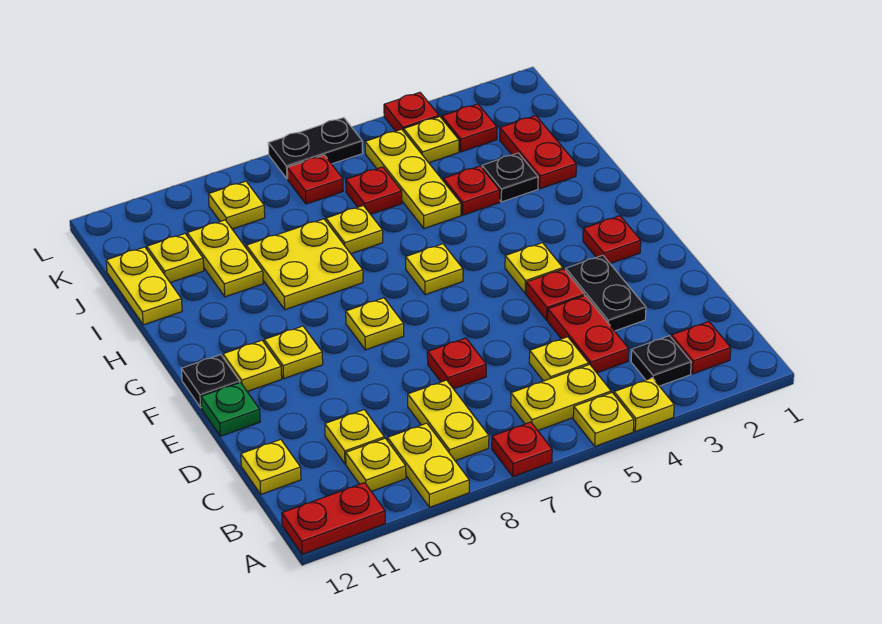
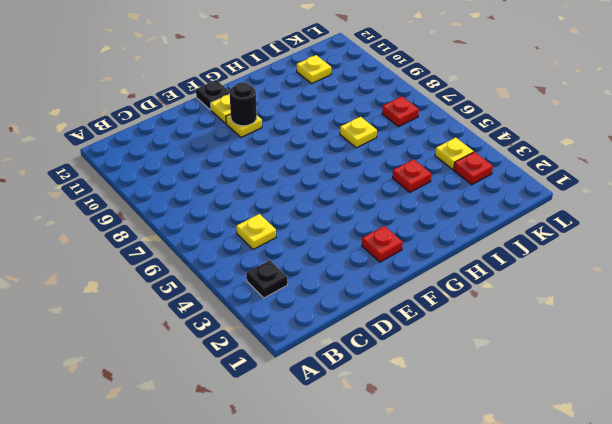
black round brick F10 level 2 -> none
none -> yellow plate A4 level 1
none -> yellow plate A5 level 1
none -> red plate A7 level 1
none -> yellow plate A9:B9 level 1

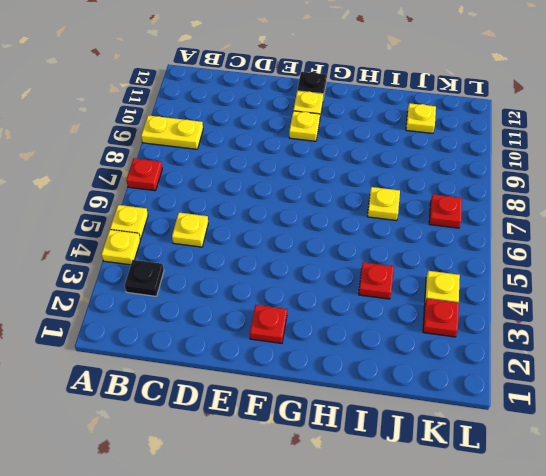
none -> red plate A11:A12 level 1
none -> red plate B2 level 1
none -> yellow plate B5:B6 level 1
none -> yellow plate B8:C8 level 1

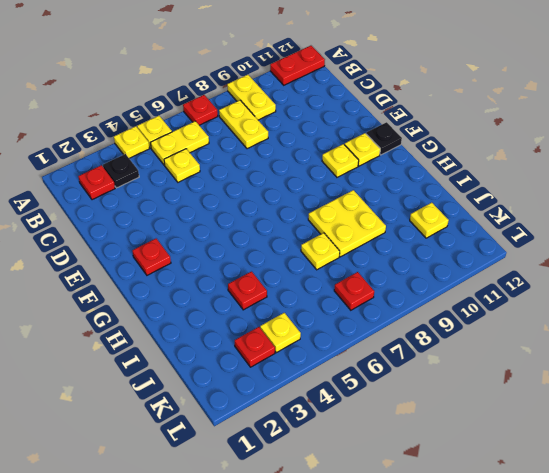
none -> yellow plate B10 level 1
none -> red plate C4:D4 level 1
none -> yellow plate C10 level 1
none -> yellow plate C12 level 1

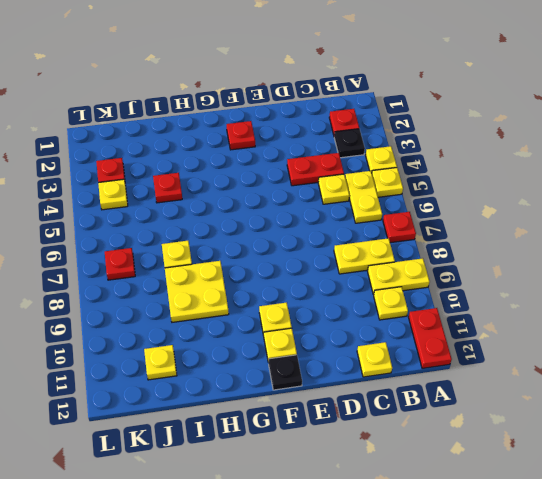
none -> yellow plate C10 level 1
none -> black plate D3:E3 level 1
none -> red plate D7 level 1
none -> red plate E4 level 1

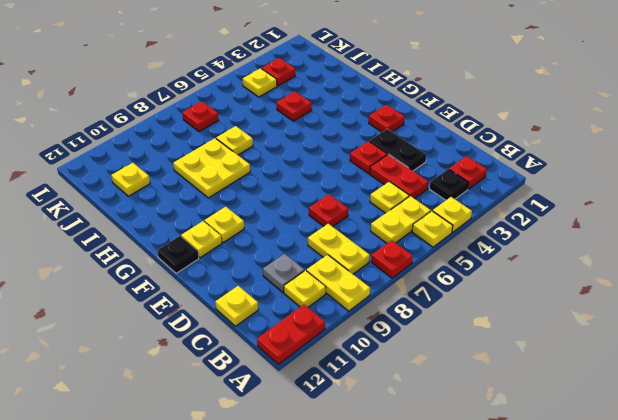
grey plate C10 level 1 -> yellow plate C10 level 1
none -> green plate E12 level 1
none -> yellow plate F4 level 1
none -> yellow plate F8 level 1
none -> yellow plate G6 level 1

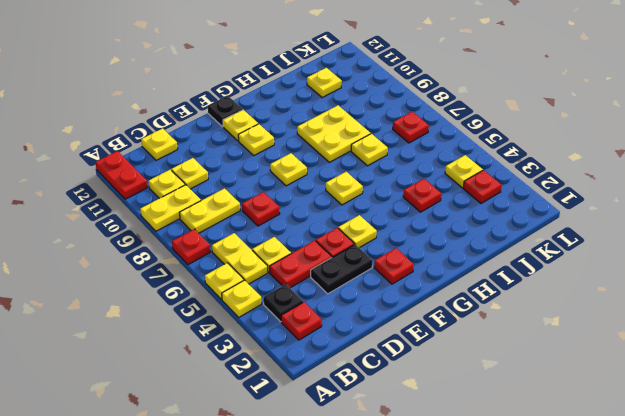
none -> green plate E12 level 1
none -> red plate I2:J2 level 1
none -> black plate I3 level 1
none -> yellow plate I5:K5 level 1

